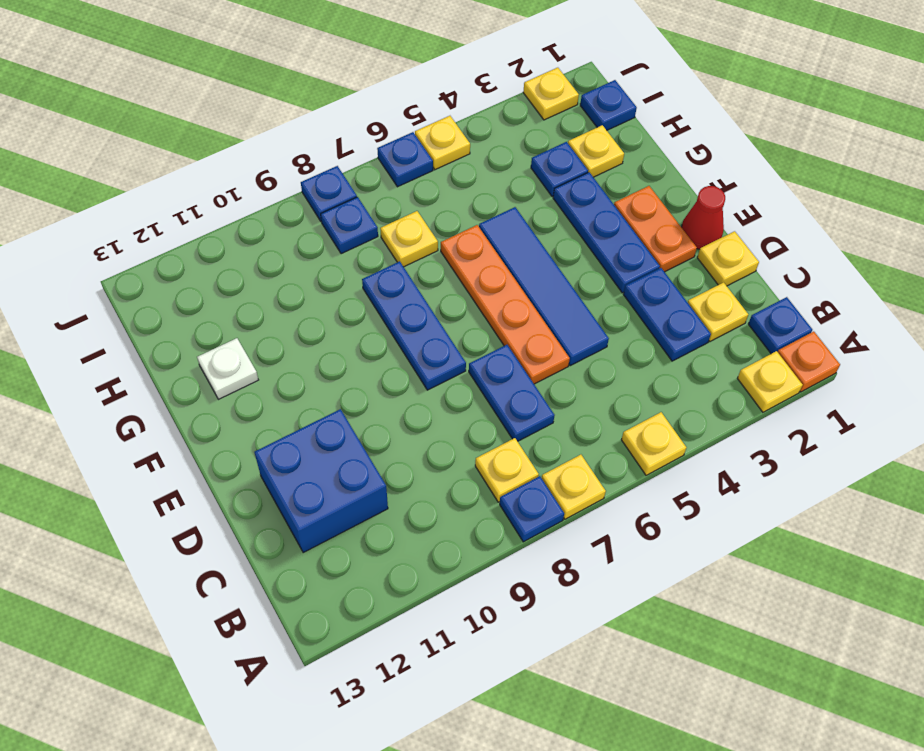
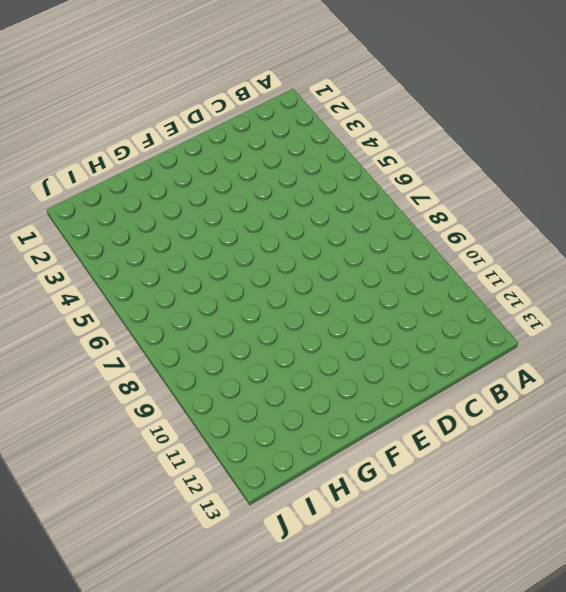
none -> orange plate A1 level 1
none -> yellow plate A2 level 1
none -> yellow plate A5 level 1

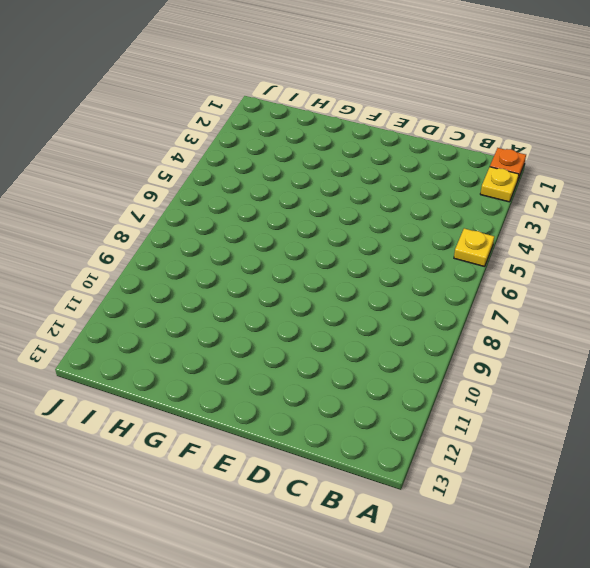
none -> yellow plate A7 level 1
none -> blue plate A8 level 1
none -> blue plate B1 level 1

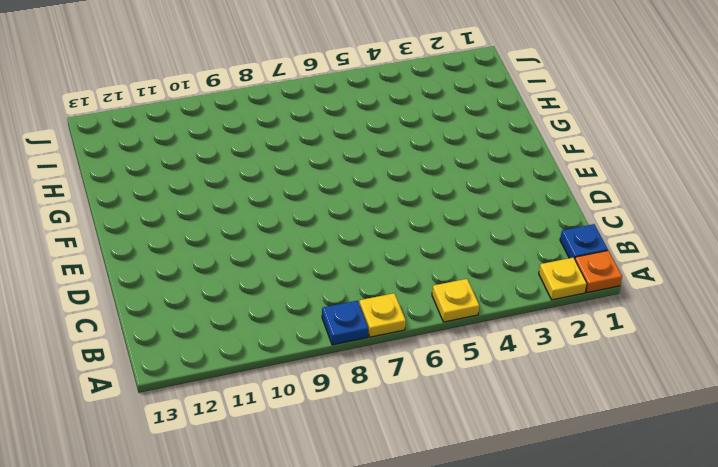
none -> yellow plate B8 level 1
none -> yellow plate C2 level 1
none -> blue plate C3:D3 level 1

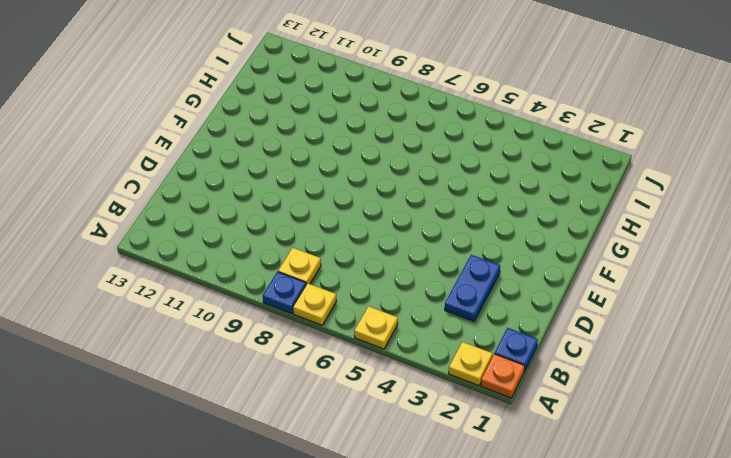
none -> yellow plate C2 level 1
none -> blue plate C7:D7 level 1
none -> blue brick C11:D12 level 1

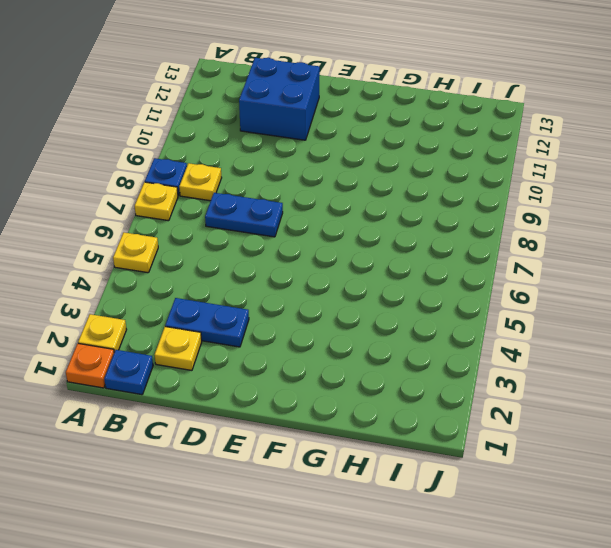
none -> yellow plate D1 level 1
none -> blue tile D5:G5 level 1
none -> orange plate D6:G6 level 1

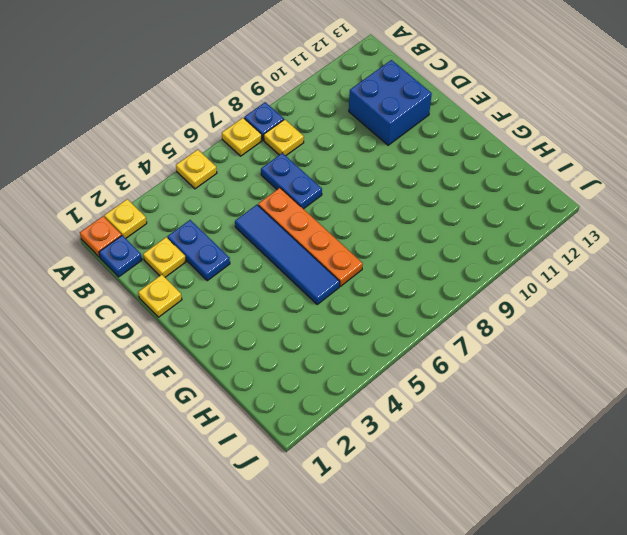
none -> red cone E1 level 1
none -> orange plate E2:F2 level 1
none -> blue plate E3:G3 level 1

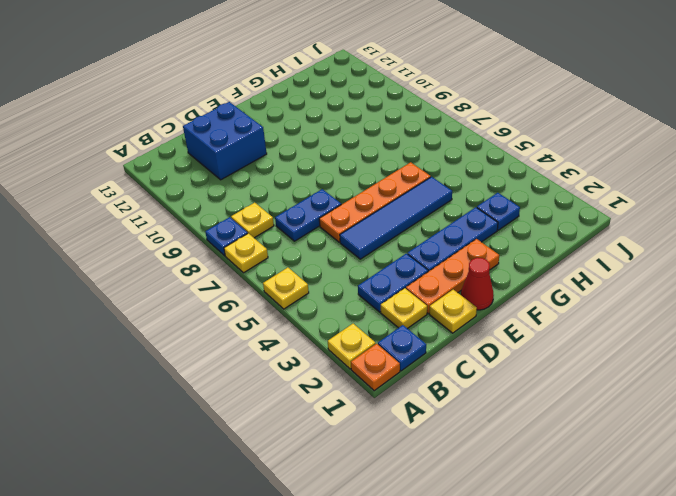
orange plate D2:F2 level 1 -> orange plate E2:F2 level 1
none -> blue plate E8:G8 level 1
none -> white plate G12 level 1
none -> yellow plate H2 level 1

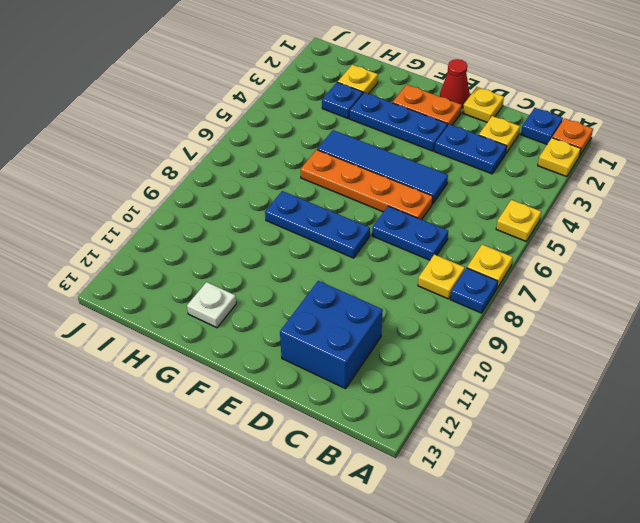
none -> yellow plate H7 level 1
none -> blue plate I1 level 1
none -> blue plate I8 level 1

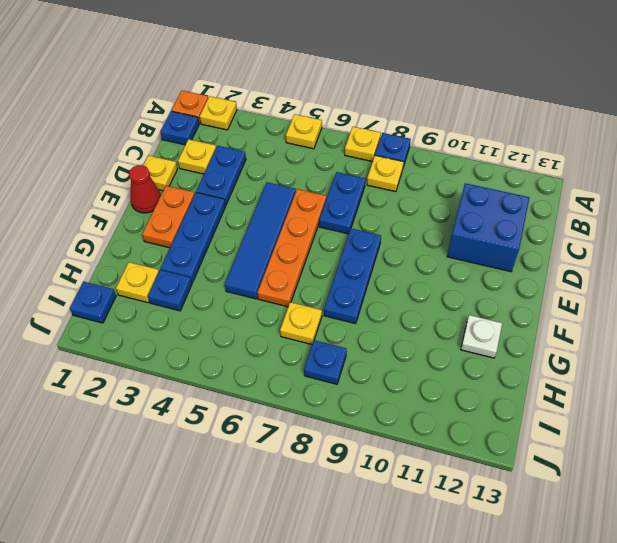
none -> yellow plate J2 level 1
none -> yellow plate J5 level 1
none -> blue plate J6 level 1

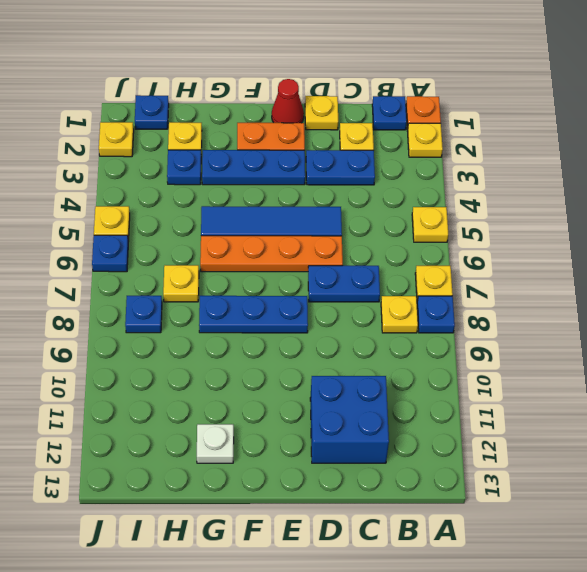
none -> blue plate J8 level 1

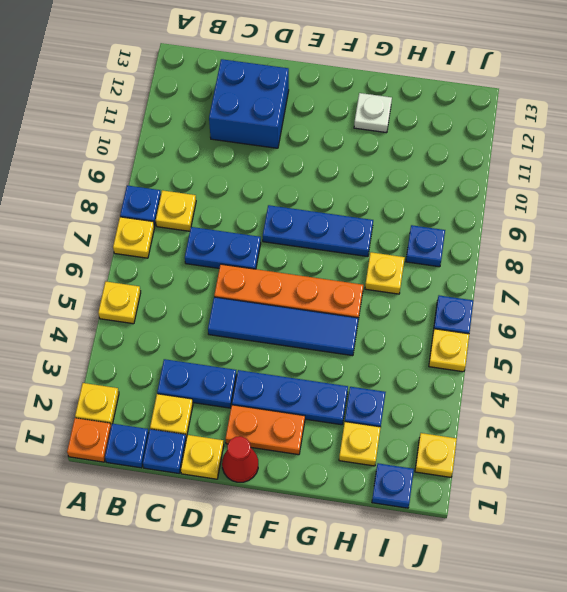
blue plate C1 level 1 -> blue plate J8 level 1

